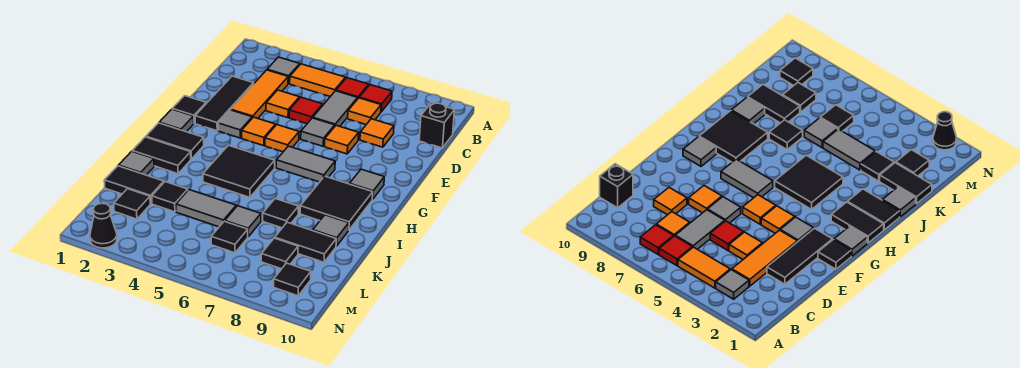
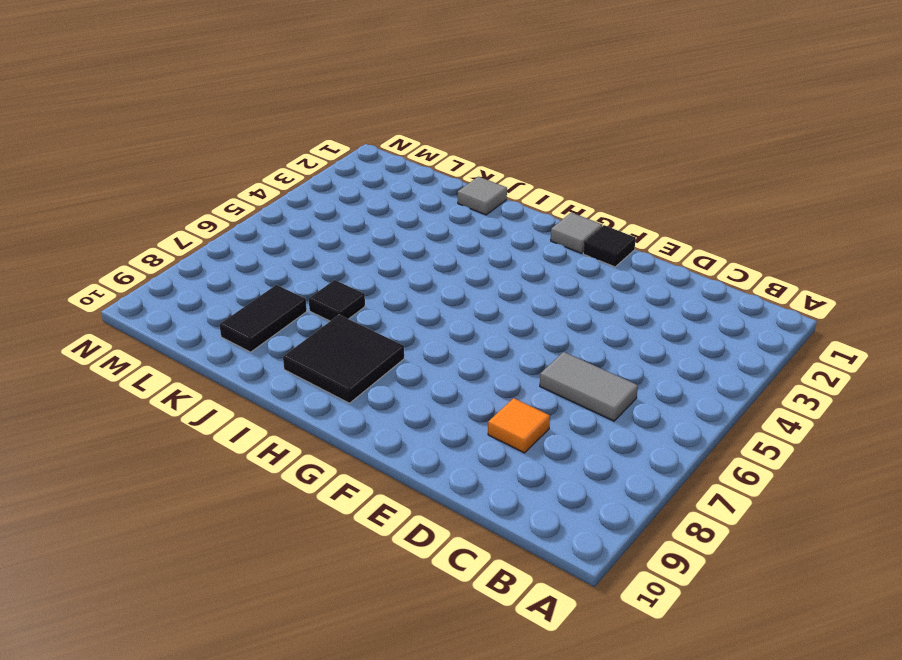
none -> grey tile B3 level 1
none -> orange tile B4:B5 level 1
none -> red tile B6 level 1
none -> red tile B7 level 1

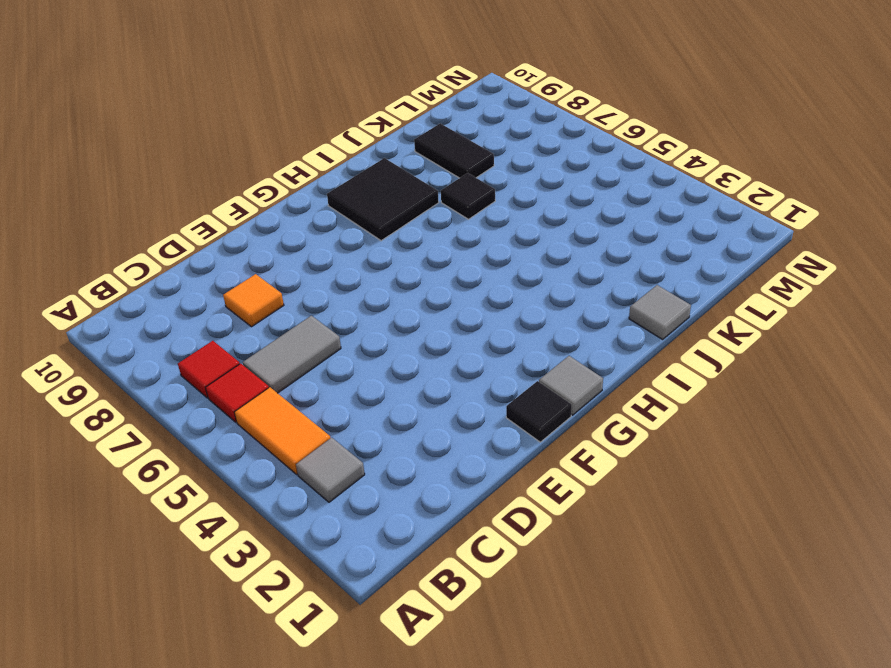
none -> orange tile C3:E3 level 1
none -> orange tile C7 level 1
none -> black brick C10 level 1
none -> black tile D2:F2 level 1

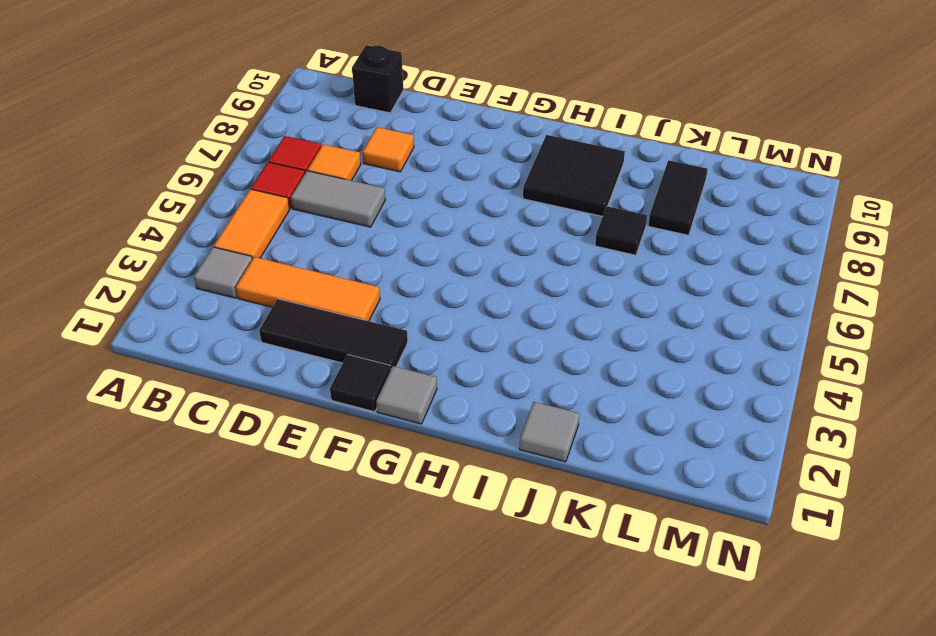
none -> orange tile D4 level 1
none -> red tile D5 level 1
none -> grey tile E6 level 1
none -> orange tile E7 level 1

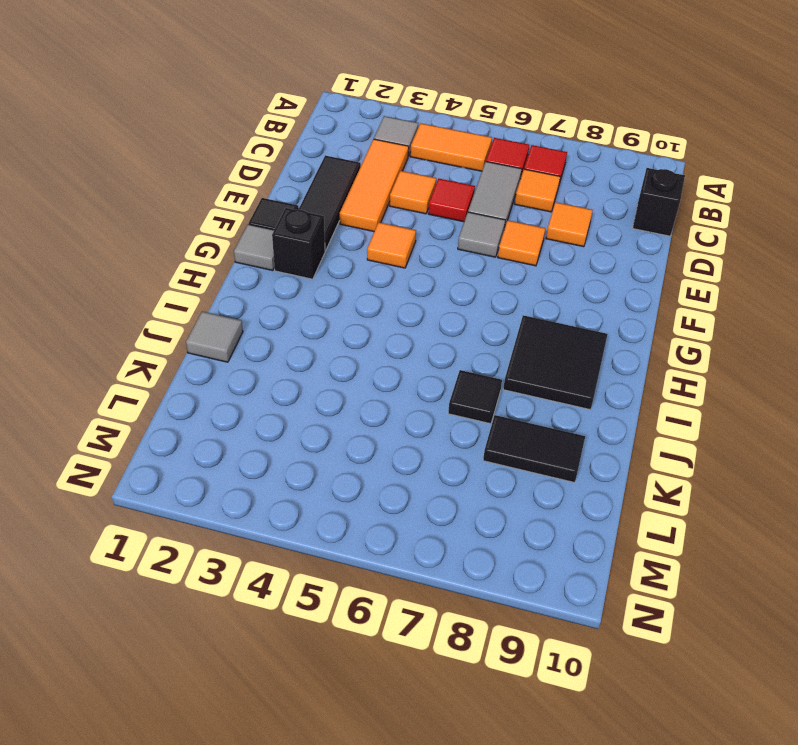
black brick G2 level 1 -> none
none -> grey tile F3 level 1
none -> orange tile F5 level 1
none -> grey tile G6:G7 level 1
none -> grey tile G9 level 1

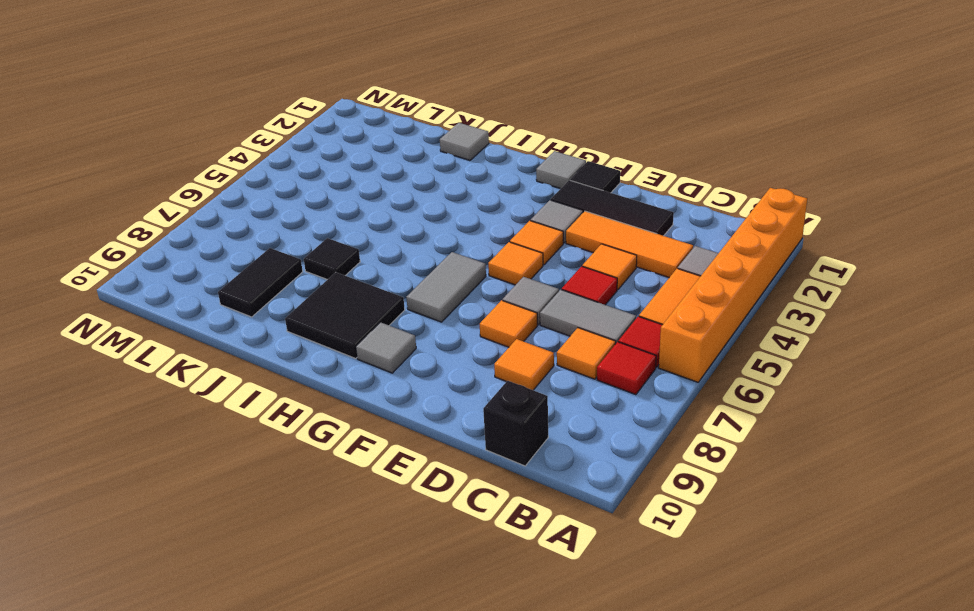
orange brick A1:A6 level 1 -> none
none -> black tile H1:H2 level 1
none -> black tile H4:I5 level 1
none -> black tile I1:I2 level 1
none -> grey tile J9 level 1

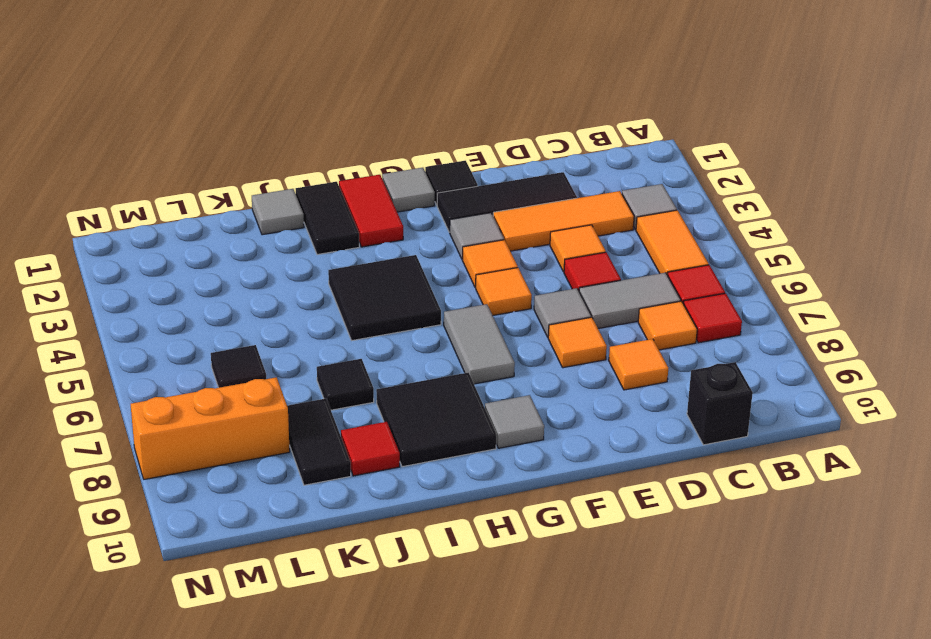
red tile H1:H2 level 1 -> black tile H1:H2 level 1
red tile J9 level 1 -> grey tile J9 level 1
orange brick L8:N8 level 1 -> black tile L8 level 1
none -> black tile K1:K2 level 1
none -> black tile K3 level 1
none -> grey tile K4:K5 level 1
none -> grey tile K6 level 1

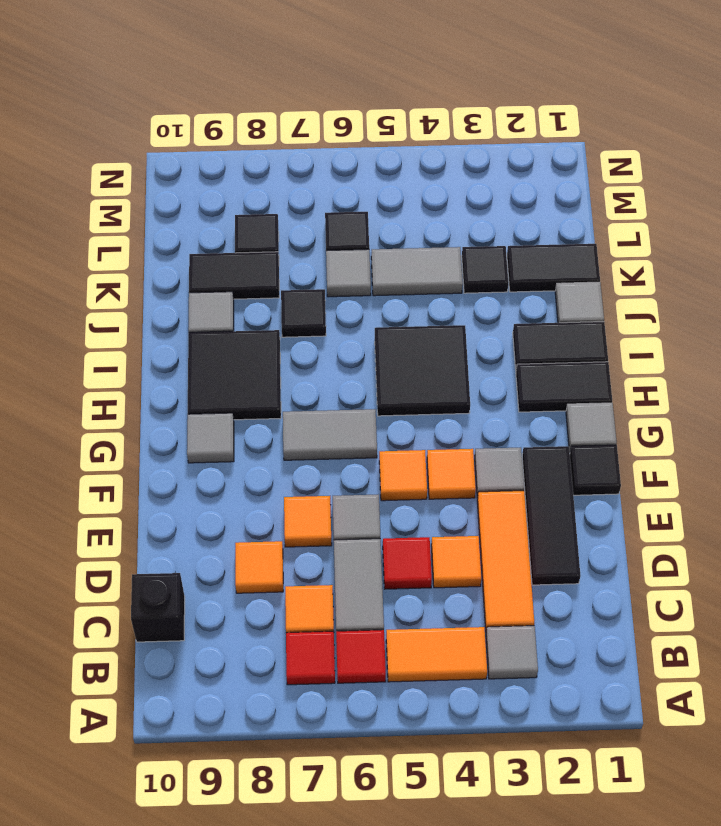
none -> black tile L2 level 1
none -> black tile M9 level 1
none -> black cone N2 level 1

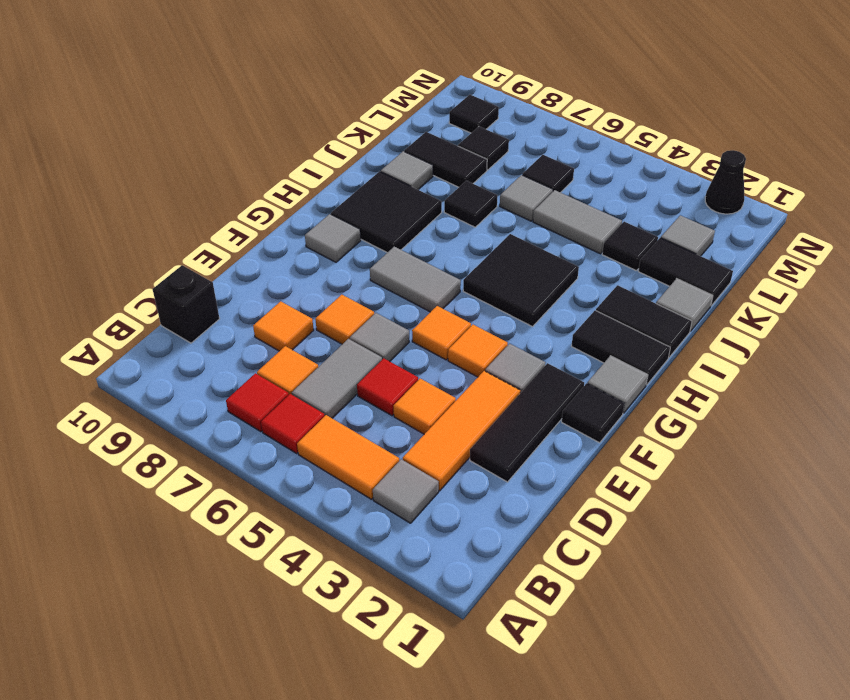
grey tile L2 level 1 -> black tile L2 level 1

